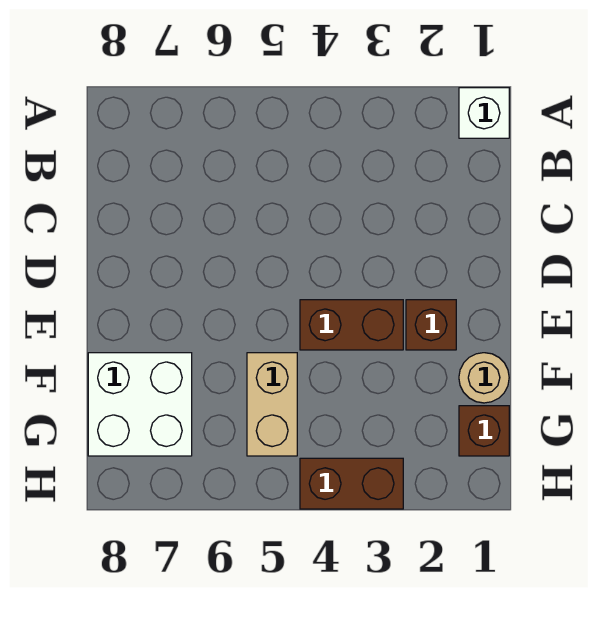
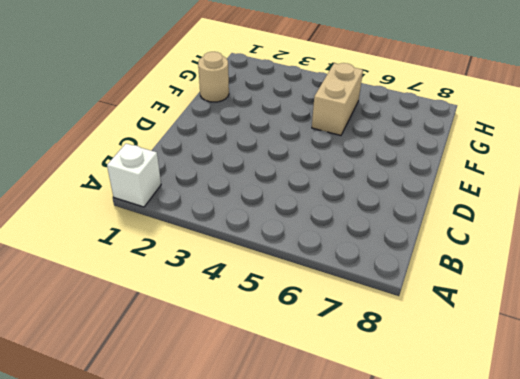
none -> brown brick E2 level 1
none -> brown brick E3:E4 level 1

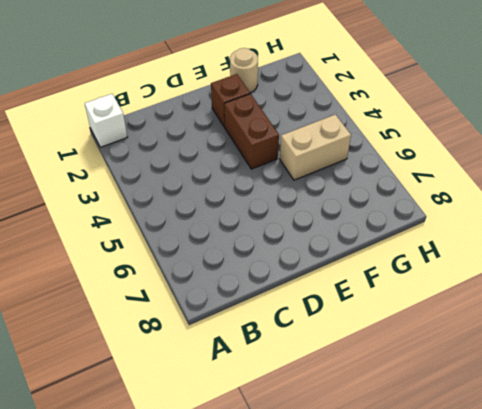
none -> white brick F7:G8 level 1
none -> brown brick G1 level 1

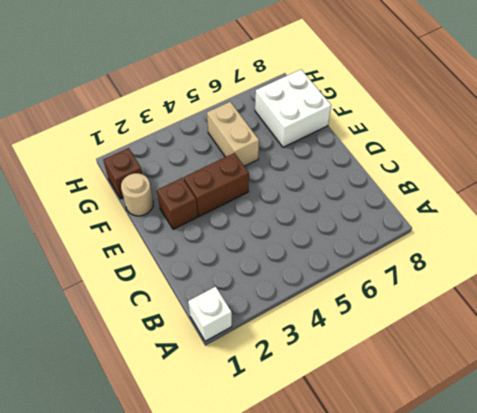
none -> brown brick H3:H4 level 1

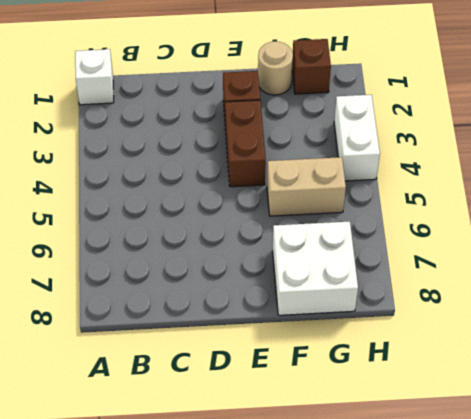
white brick H3:H4 level 1 -> brown brick H3:H4 level 1

